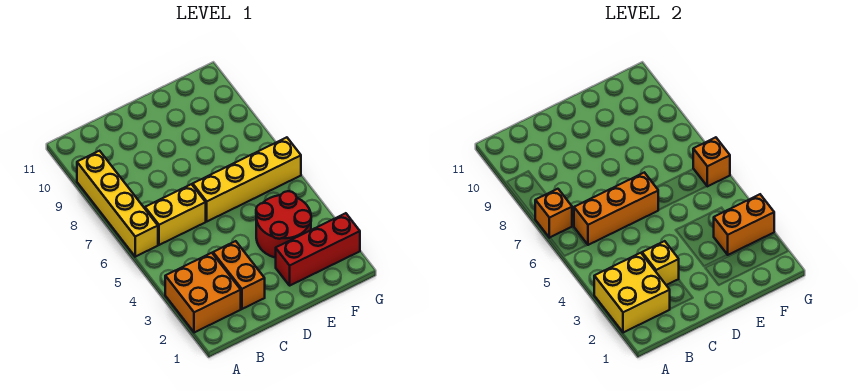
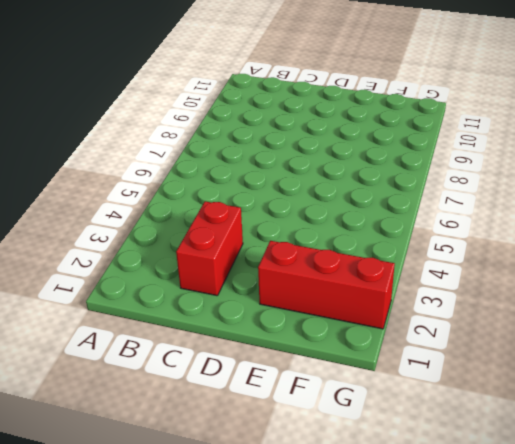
red brick C2:C3 level 1 -> orange brick C2:C3 level 1
none -> orange brick A2:B3 level 1
none -> yellow brick A6:A9 level 1
none -> yellow brick B6:C6 level 1

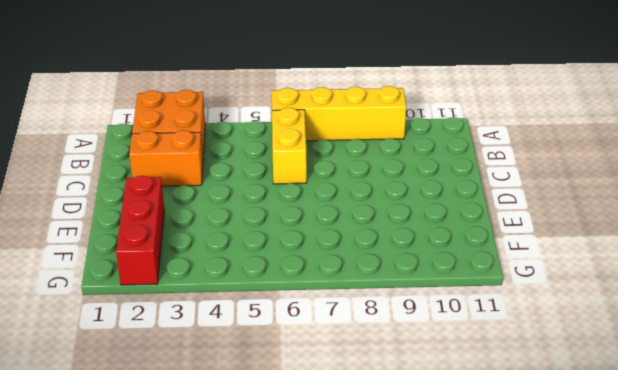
none -> yellow brick D6:G6 level 1
none -> red round brick E3:F4 level 1
none -> yellow brick A2:B3 level 2

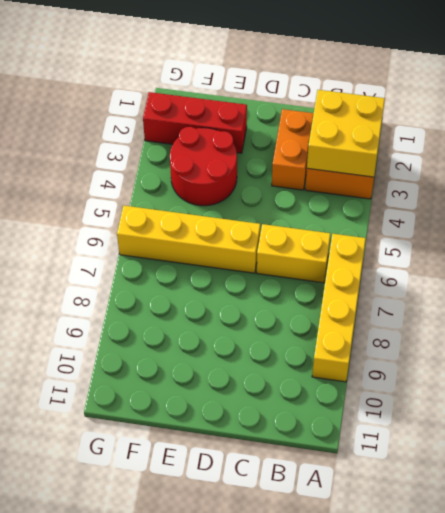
none -> orange brick A7 level 2
none -> orange brick B6:D6 level 2
none -> yellow brick C3 level 2

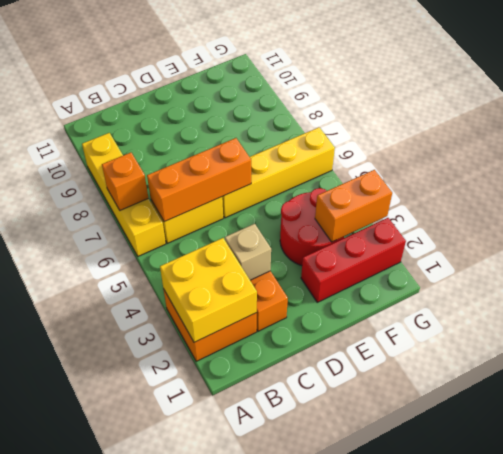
tan brick C3 level 2 -> yellow brick C3 level 2
none -> orange brick G6 level 2

